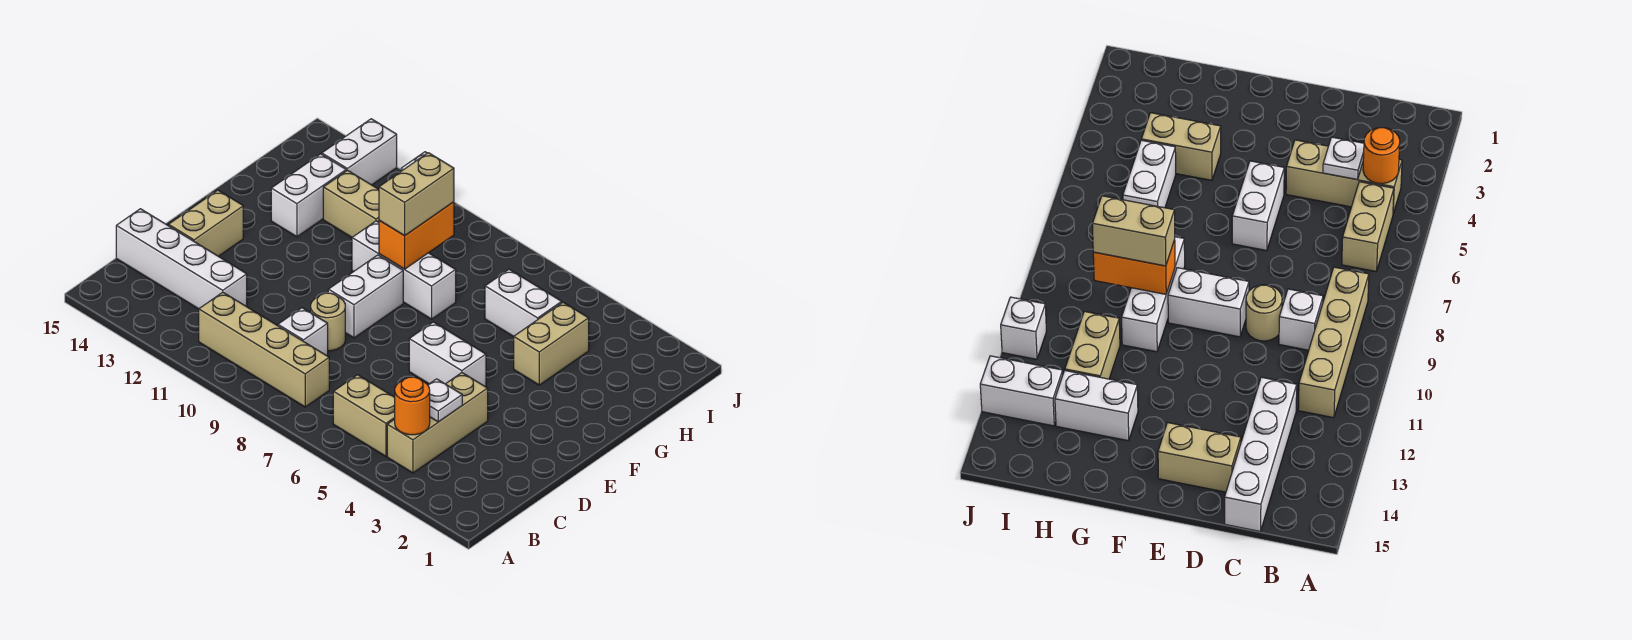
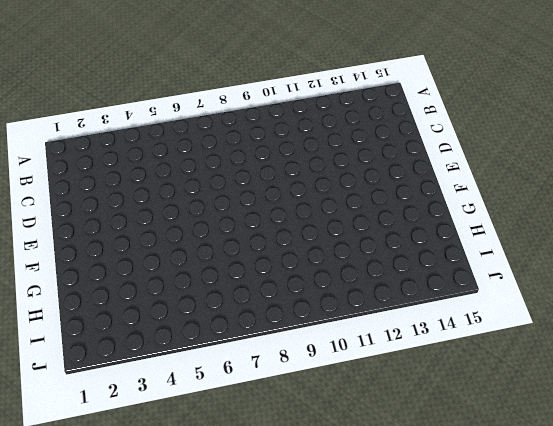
none -> tan brick B4:D4 level 1
none -> tan brick B5:B6 level 1
none -> tan brick B8:B11 level 1

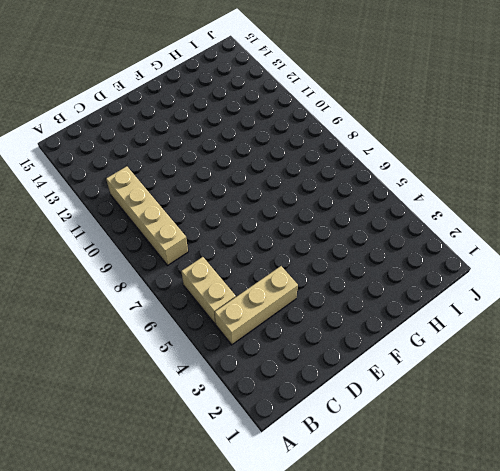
none -> white brick C9 level 1
none -> white brick C12:C15 level 1
none -> tan round brick D9 level 1

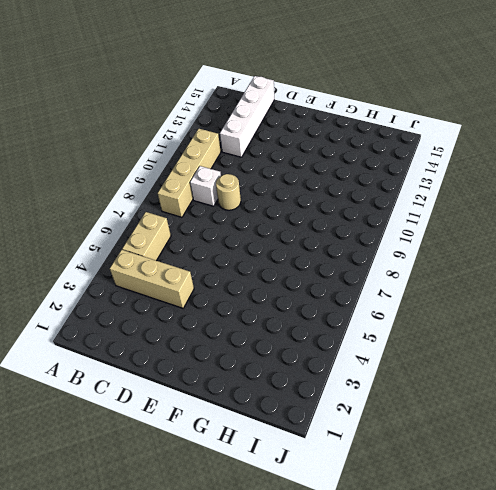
none -> tan brick D14:E14 level 1
none -> white brick E5:E6 level 1
none -> white brick E9:F9 level 1

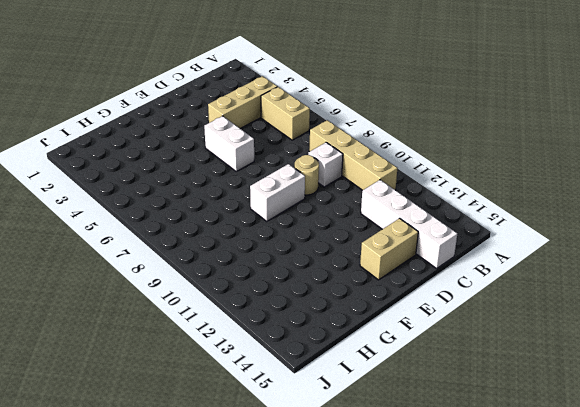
none -> tan brick G4:H4 level 1
none -> white brick G8:G10 level 1
none -> white brick G13:H13 level 1

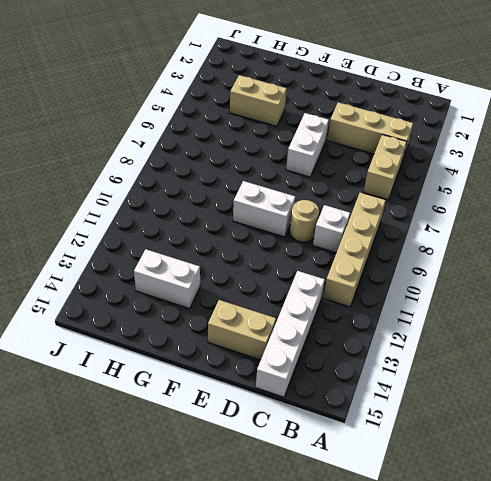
none -> white brick G8:G10 level 1
none -> white brick H5:H6 level 1
none -> tan brick H11:H12 level 1

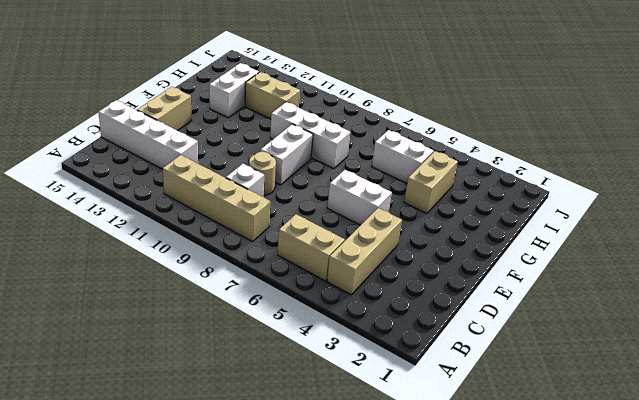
none -> white brick I13:J13 level 1
none -> white brick J11 level 1
none -> orange round brick B4 level 2

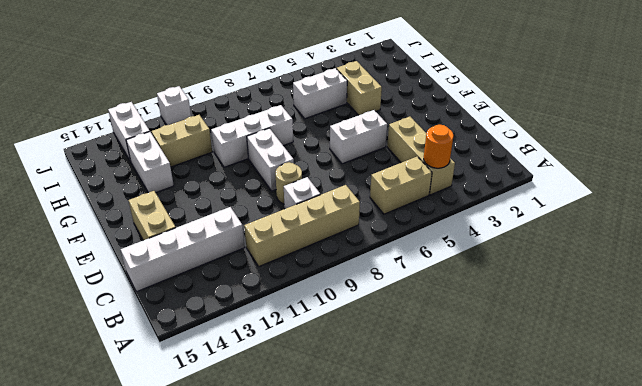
none -> white plate C4 level 2
none -> orange brick G9:H9 level 2
none -> tan brick G9:H9 level 3

